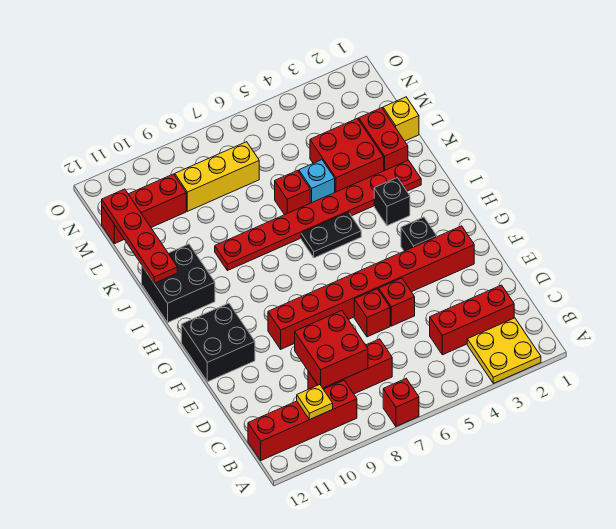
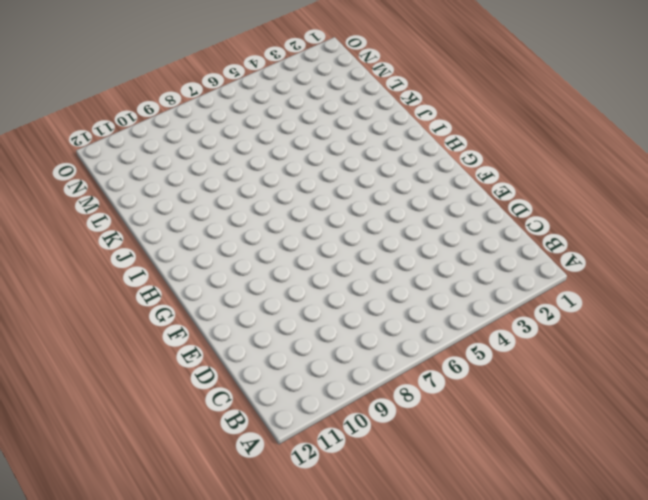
none -> yellow plate A2:B3 level 1
none -> red brick A7 level 1
none -> red brick B9:B12 level 1

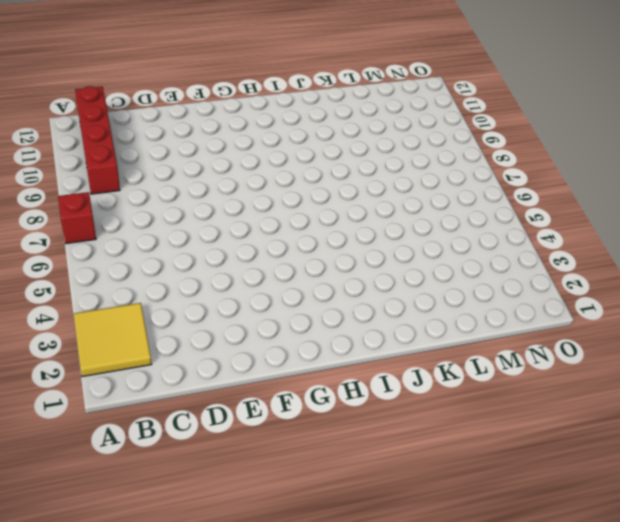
yellow tile A2:B3 level 1 -> yellow plate A2:B3 level 1
none -> red brick C2:C4 level 1
none -> red brick C7:C9 level 1
none -> red brick E5 level 1

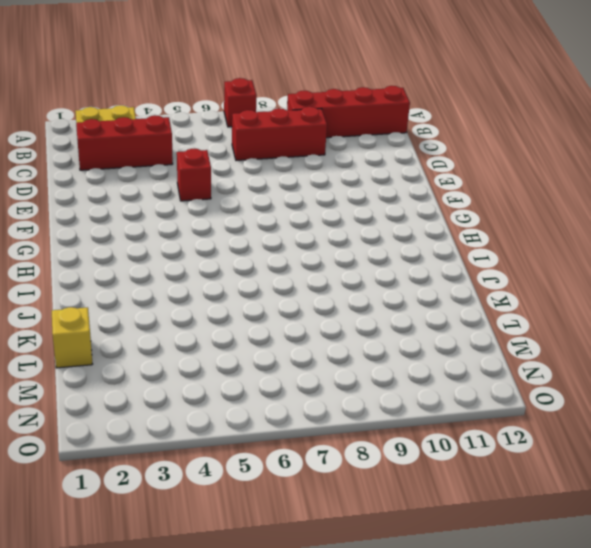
none -> red brick E6 level 1
none -> red brick F2:F9 level 1
none -> black brick F11:G12 level 1

